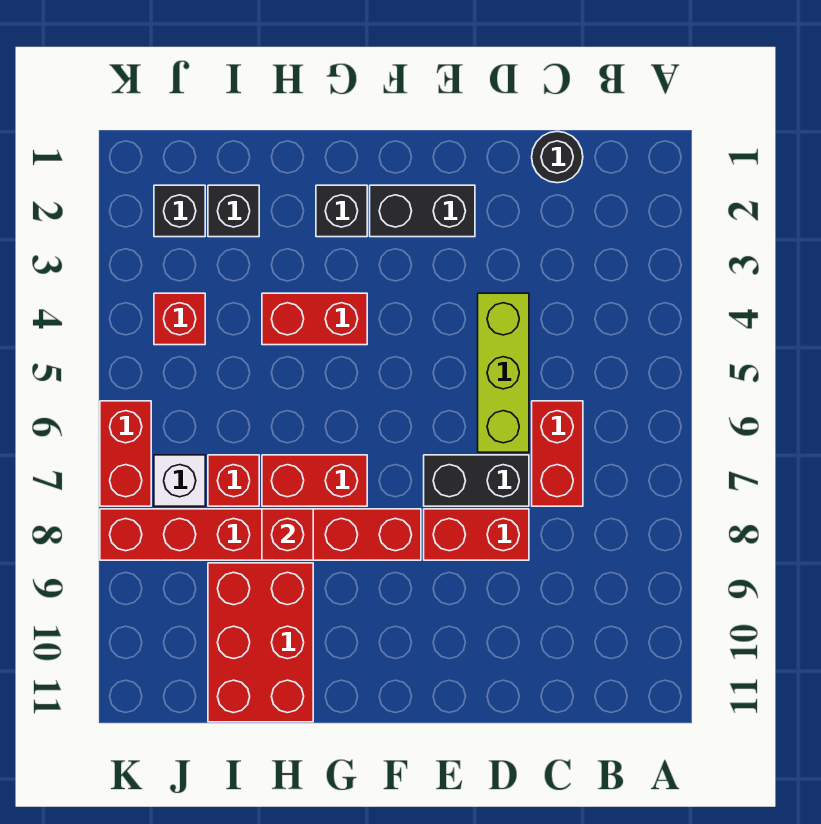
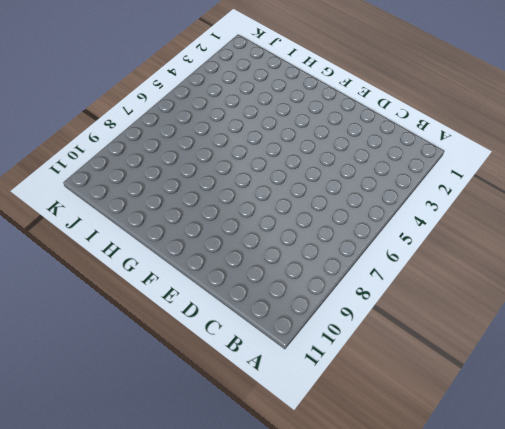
none -> black round brick C1 level 1
none -> red brick C6:C7 level 1
none -> lime brick D4:D6 level 1

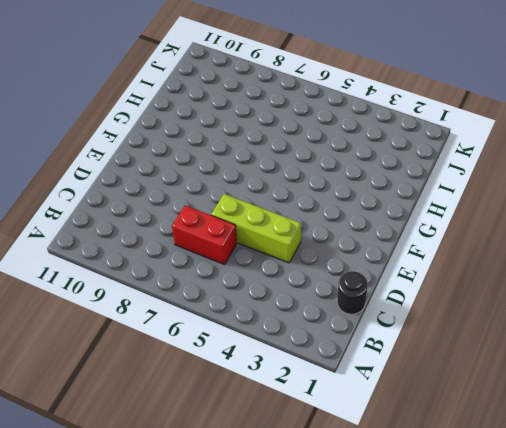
none -> black brick D7:E7 level 1
none -> red brick D8:E8 level 1
none -> black brick E2:F2 level 1

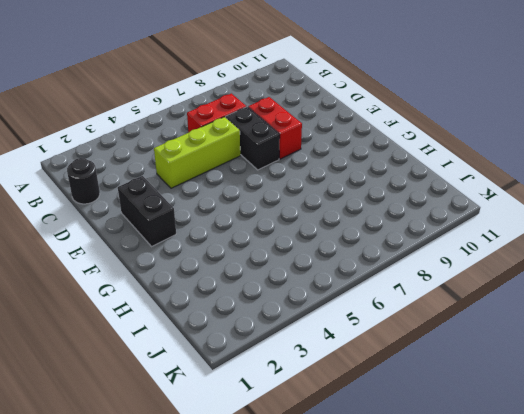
none -> red brick F8:K8 level 1
none -> black brick G2 level 1
none -> red brick G4:H4 level 1

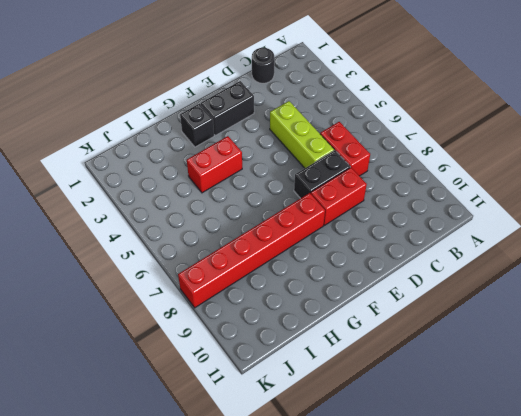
none -> red brick G7:H7 level 1
none -> red brick H9:I11 level 1
none -> black brick I2 level 1

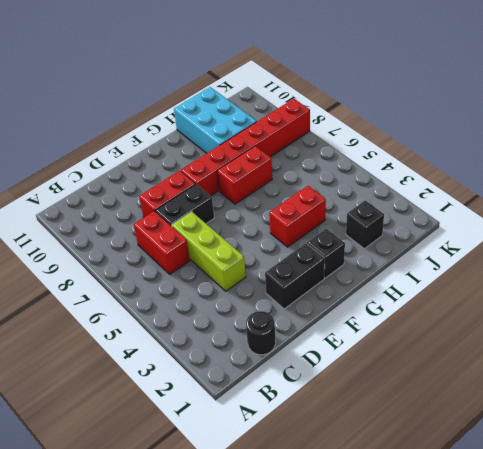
cyan brick H9:I11 level 1 -> red brick H9:I11 level 1
none -> red brick I7 level 1
none -> black brick J2 level 1
none -> red brick J4 level 1

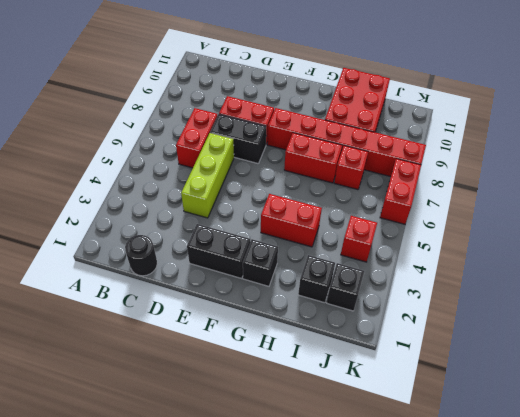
none -> white brick J7 level 1
none -> red brick H8 level 2

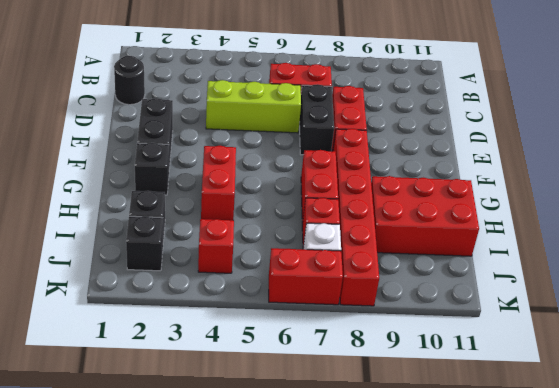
none -> red brick H8 level 2

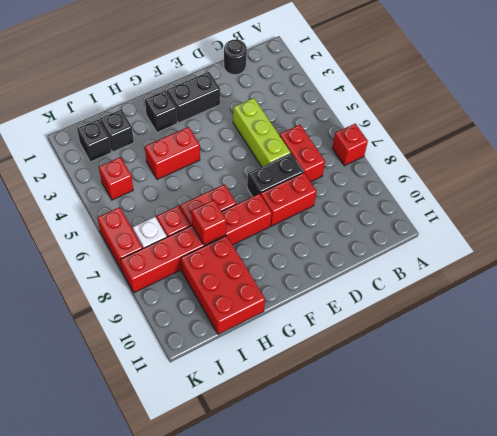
red brick A7 level 1 -> none

